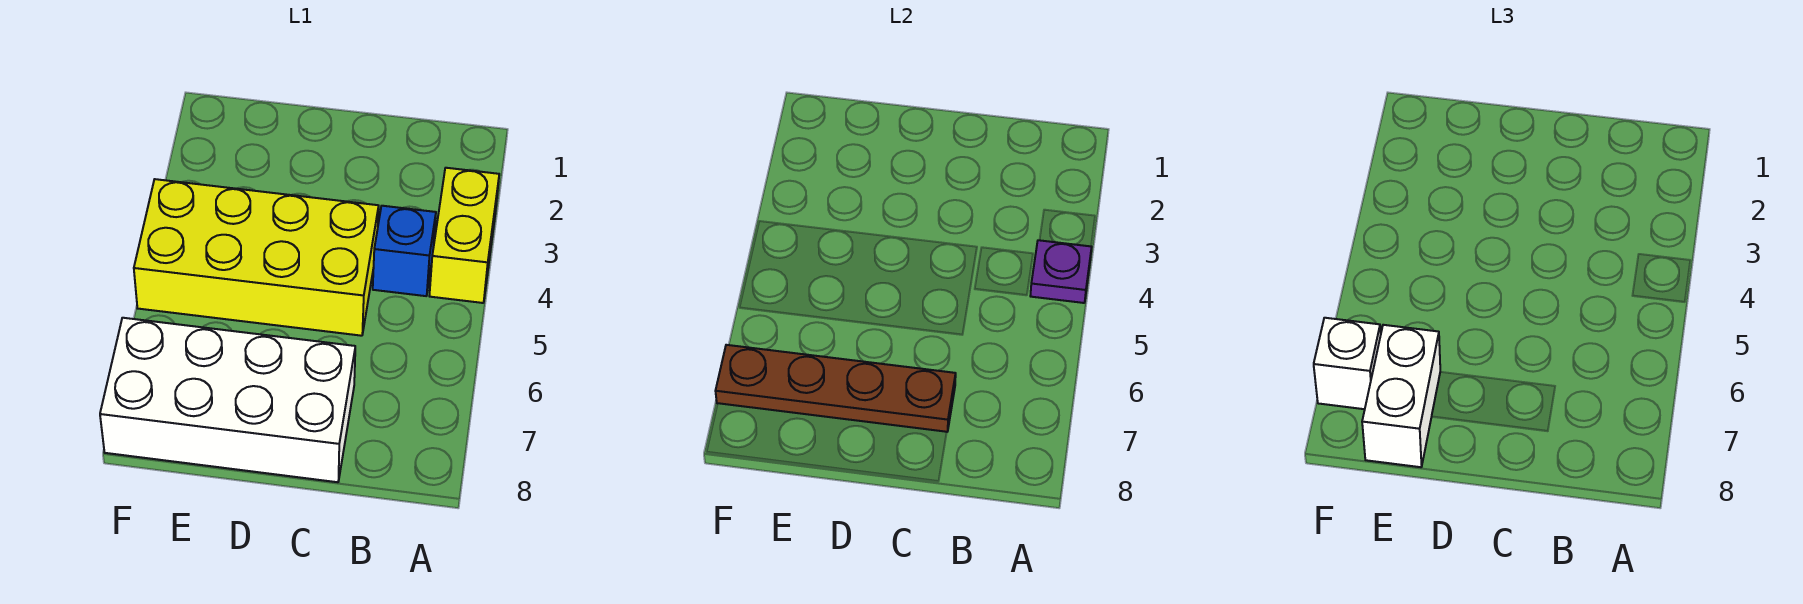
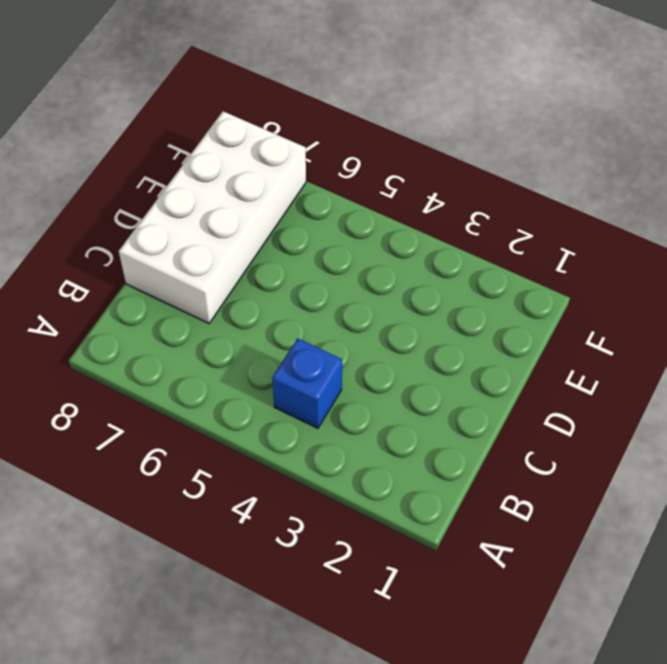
none -> yellow brick A3:A4 level 1
none -> yellow brick C4:F5 level 1

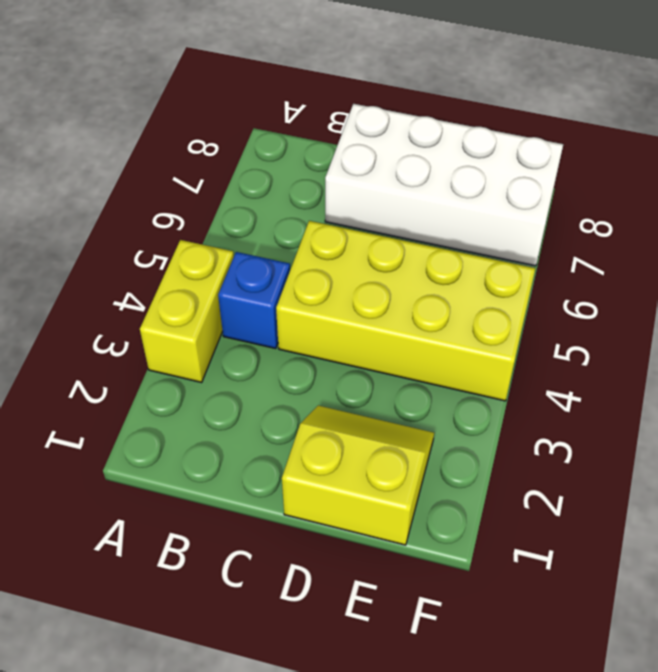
yellow slope D1:E2 level 1 top 1 -> none
none -> purple plate A4 level 2
none -> brown plate C7:F7 level 2

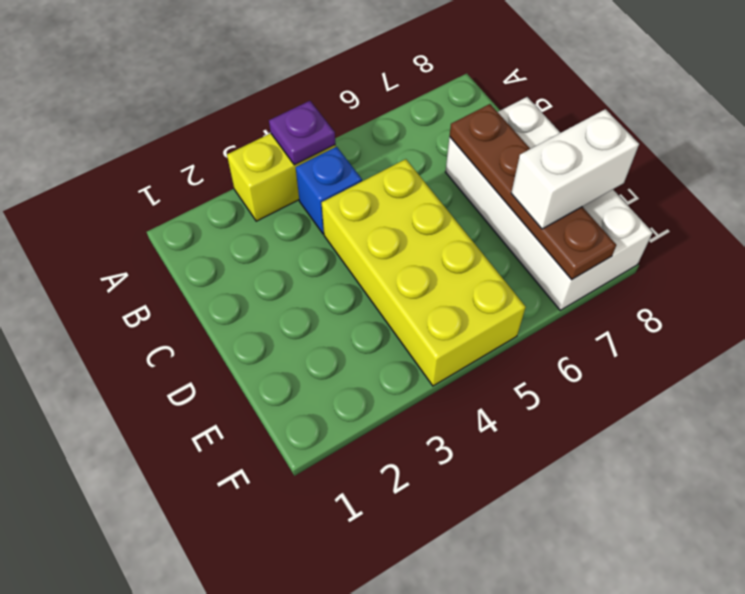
none -> white brick F7 level 3

